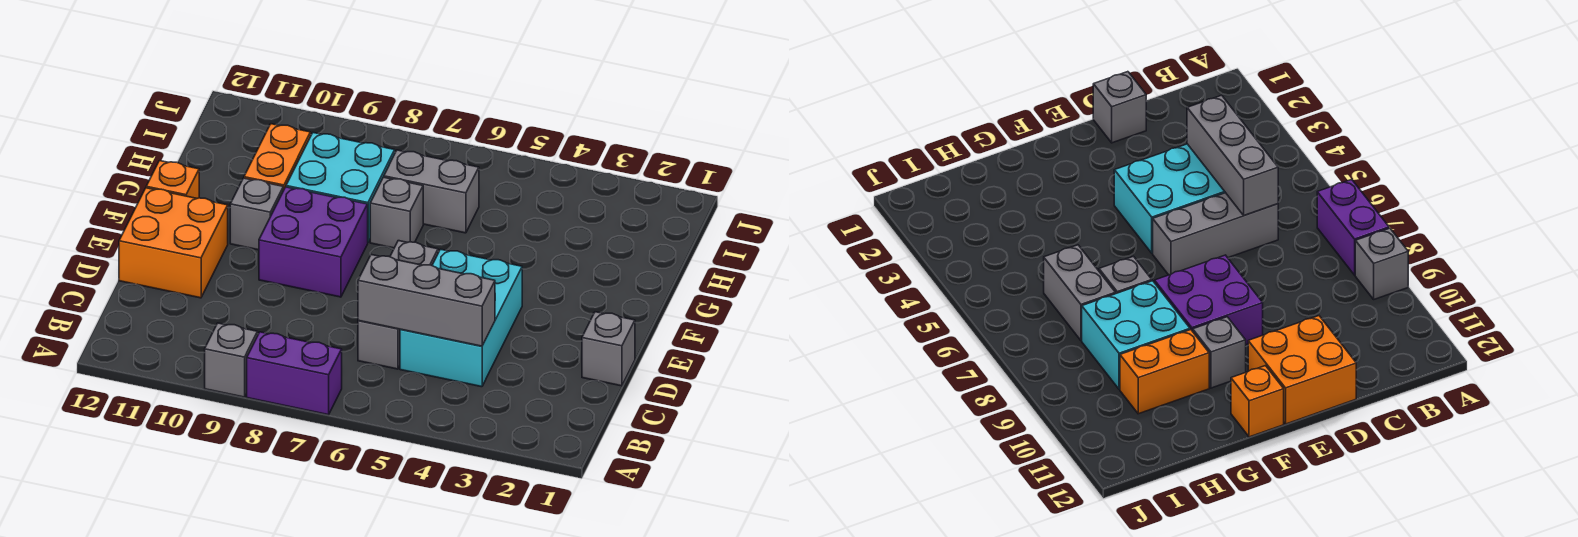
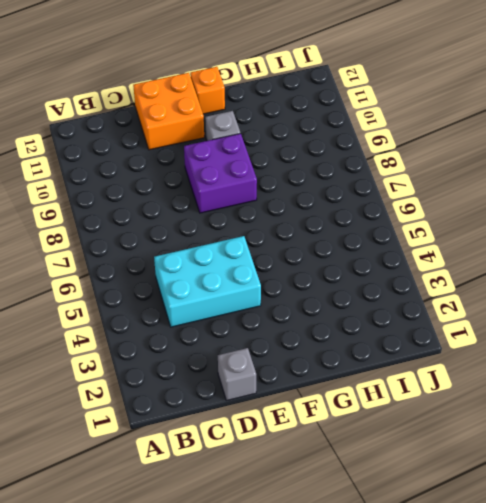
none -> purple brick A7:A8 level 1
none -> grey brick A9 level 1
none -> grey brick C6:E6 level 1

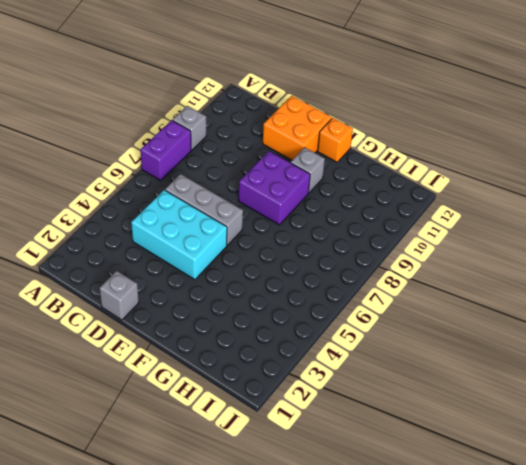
none -> grey brick G7 level 1
none -> cyan brick G8:H9 level 1
none -> orange brick G10:H10 level 1

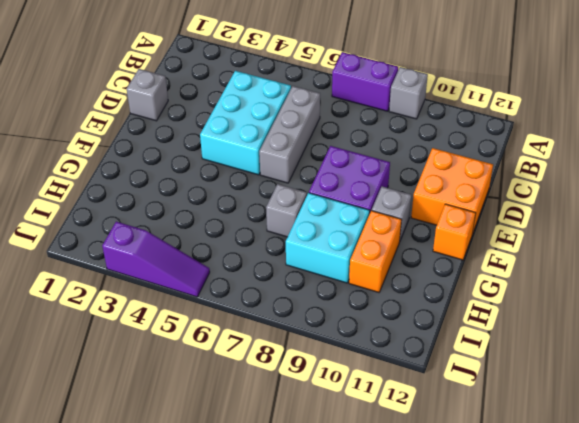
purple slope J3:J5 level 1 top 3 -> none
none -> grey brick H6:H7 level 1
none -> grey brick C4:C6 level 2

